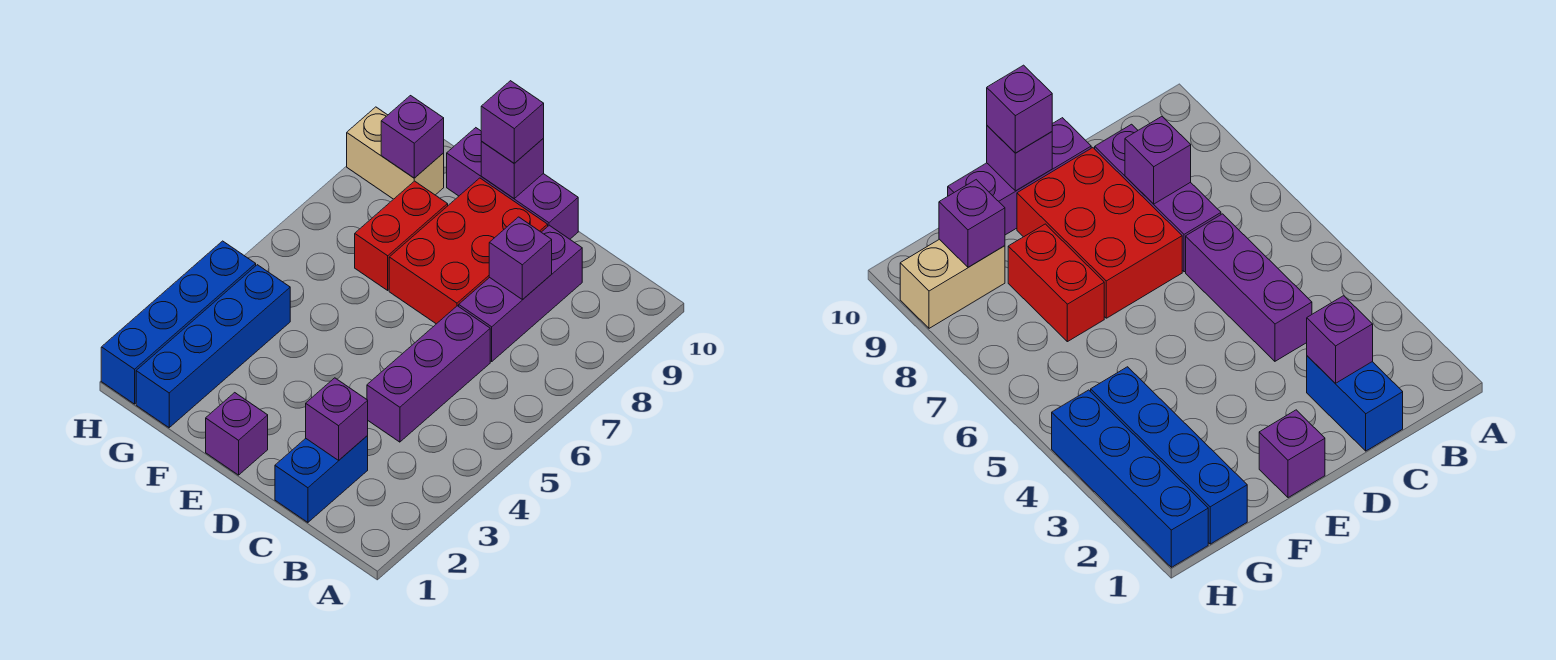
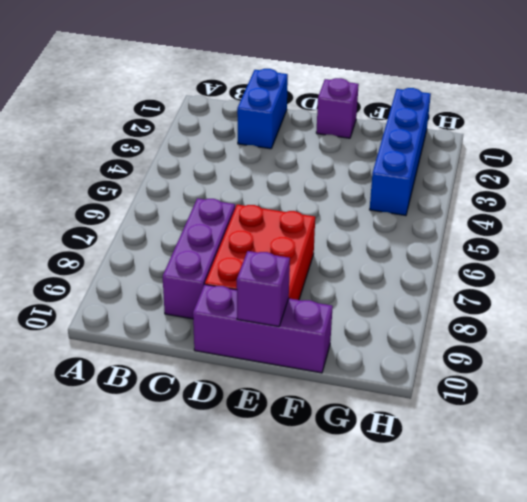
none -> purple brick C4:C6 level 1
none -> red brick F7:F8 level 1
none -> tan brick G9:H9 level 1

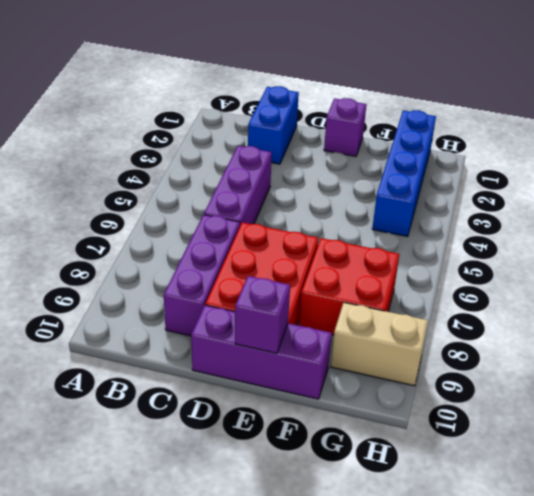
red brick F7:G8 level 1 -> red brick F7:F8 level 1
none -> blue brick H1:H4 level 1
none -> purple brick C2 level 2
none -> purple brick C8 level 2

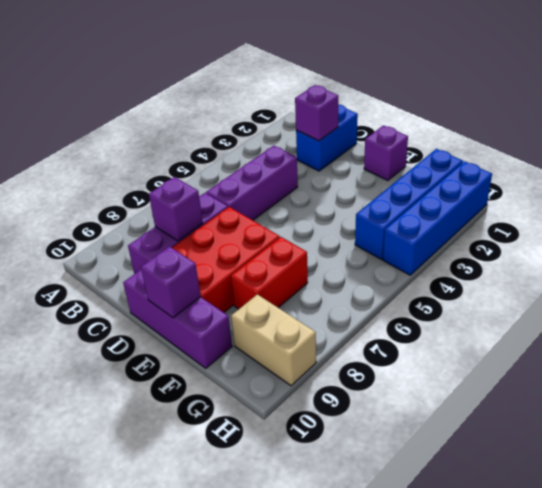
none -> purple brick G9 level 2
none -> purple brick E10 level 3

